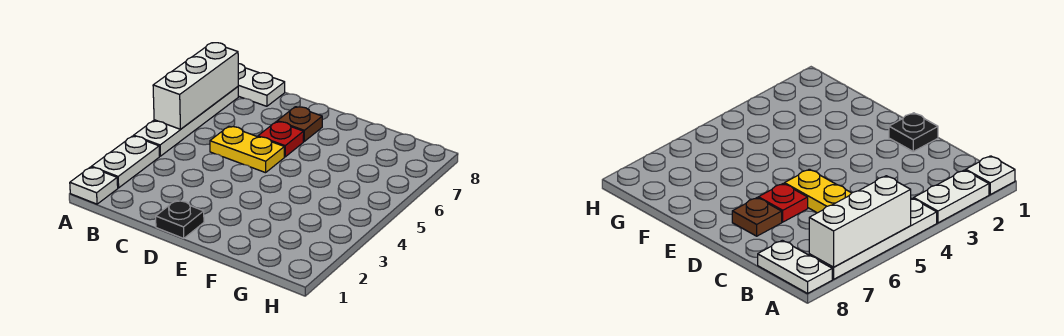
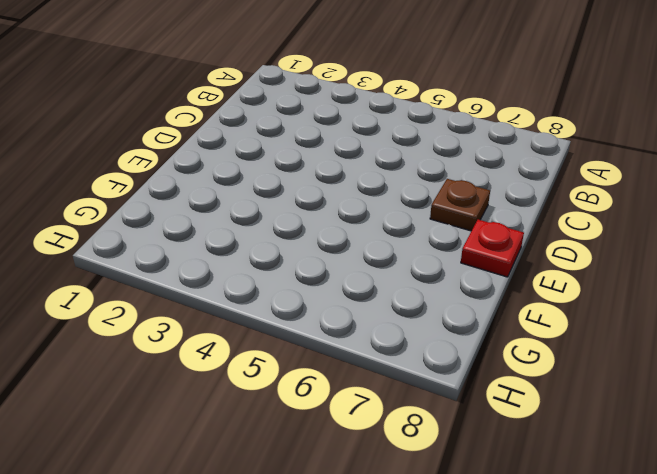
red plate E8 level 1 -> red plate D6 level 1
none -> white plate A1 level 1
none -> white plate A2:A3 level 1

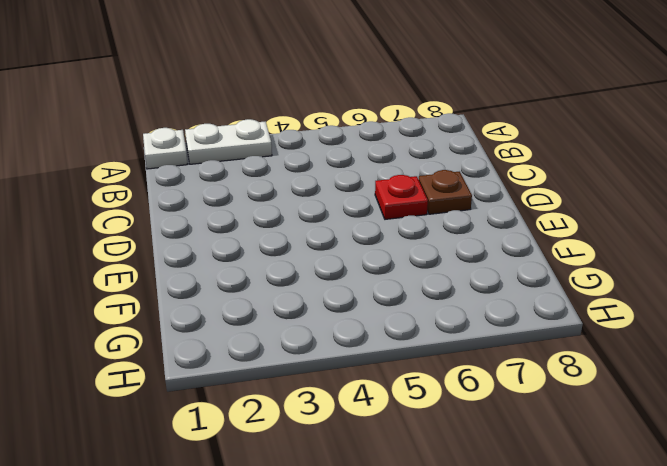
none -> white plate A4:A7 level 1
none -> white plate A8:B8 level 1

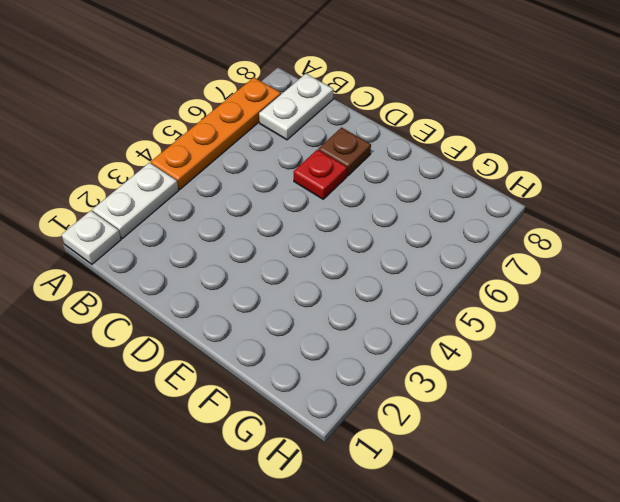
orange plate A4:A7 level 1 -> white plate A4:A7 level 1
white plate B7:B8 level 1 -> white plate A8:B8 level 1
none -> yellow plate C5:D5 level 1
none -> black plate D1 level 1

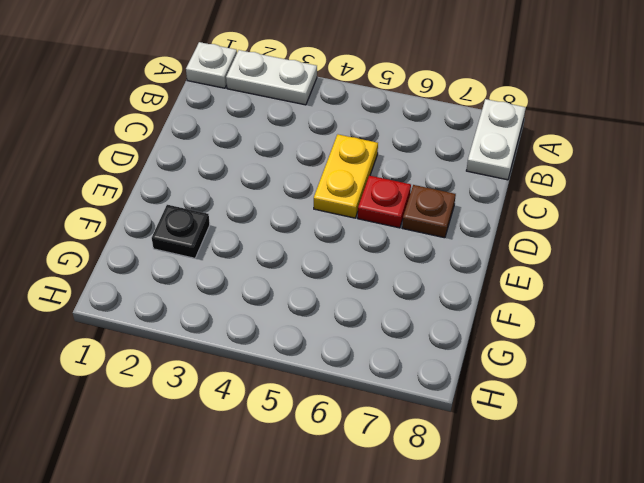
black plate F2 level 1 -> black plate D1 level 1
none -> white plate A4:A7 level 1
none -> white brick A5:A7 level 2

